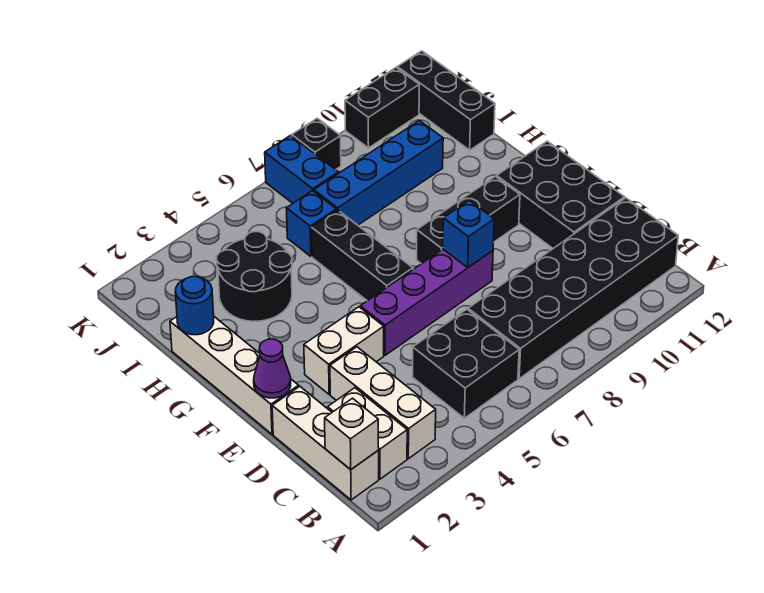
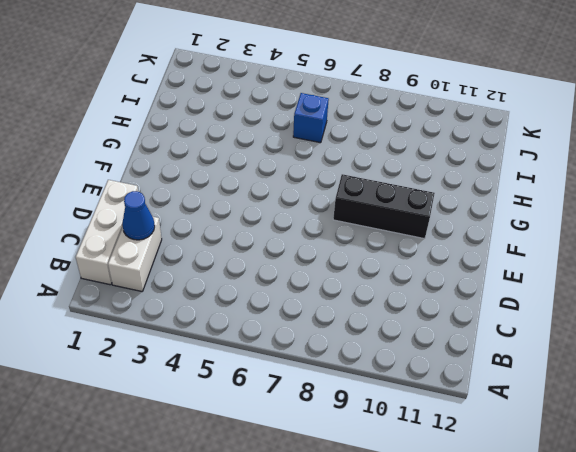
blue cone C2 level 2 -> none
none -> white brick B3:D3 level 1
none -> black brick B5:C6 level 1
none -> black brick B7:C12 level 1

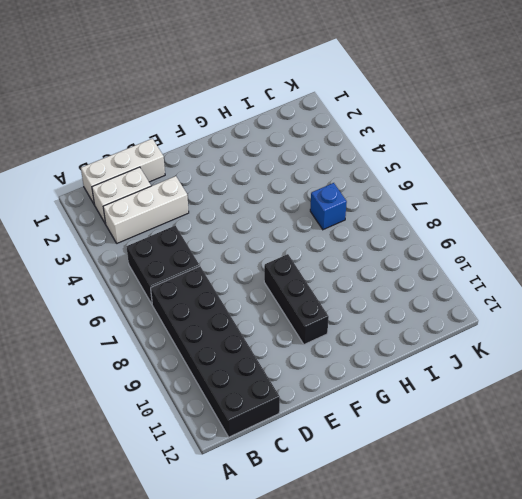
none -> black brick D11:F12 level 1
none -> white brick E1:H1 level 1
none -> white brick E3:E4 level 1

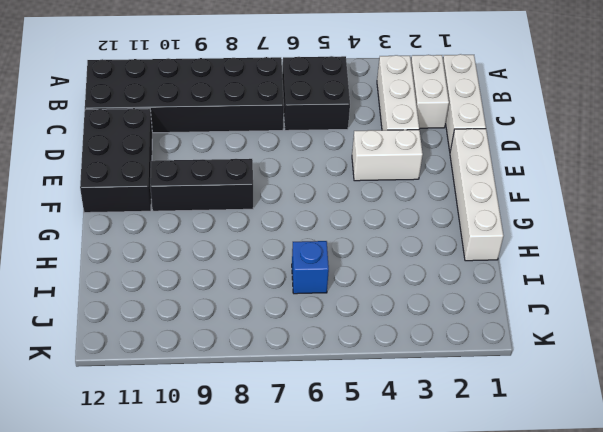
none -> purple brick E5:E8 level 1
none -> black brick F6:H6 level 1
none -> black round brick H3:I4 level 1

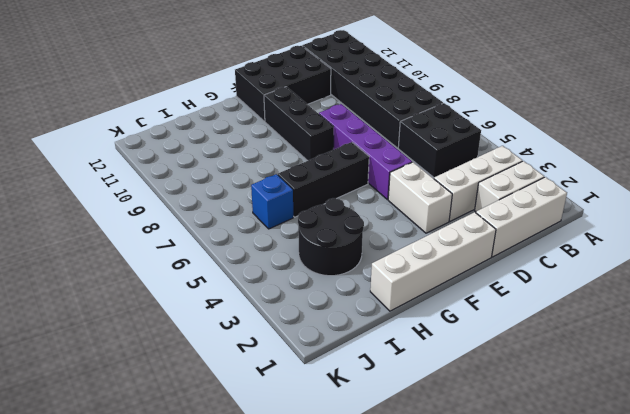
none -> blue brick I7:I10 level 1
none -> black brick I12:K12 level 1
none -> blue brick J7:K7 level 1

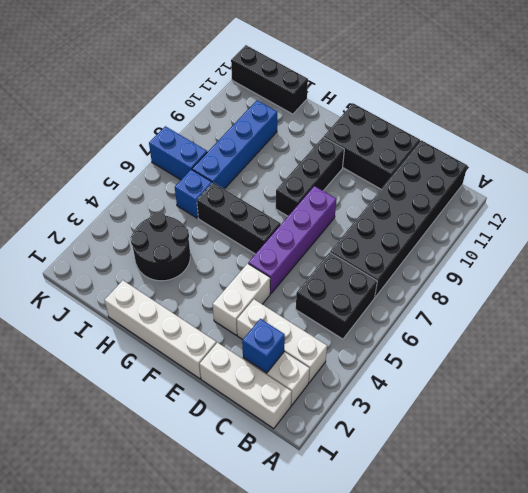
blue brick C2 level 2 -> blue brick E8 level 2
none -> black brick K8 level 1
none -> black brick K10:K11 level 1
none -> white brick B1 level 2

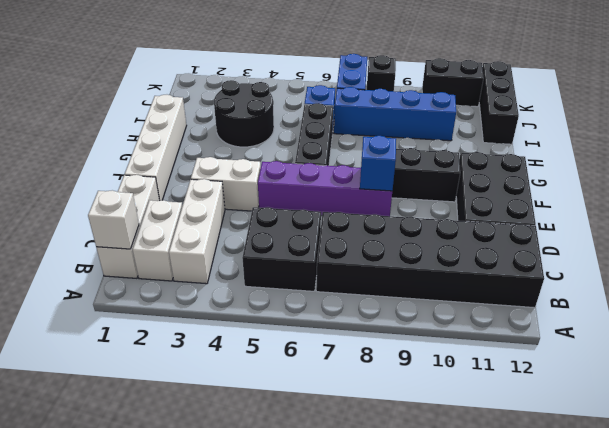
none -> purple cone E1 level 2
none -> blue round brick H1 level 2

